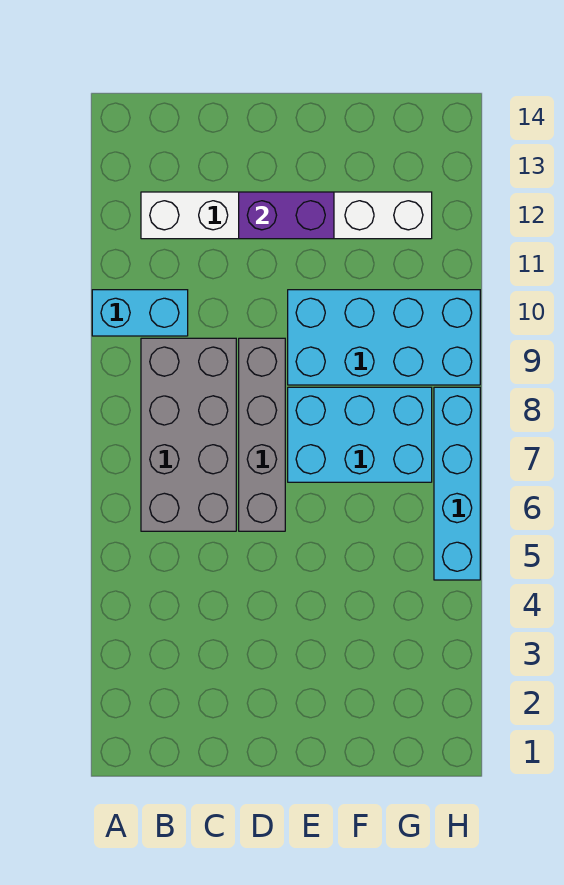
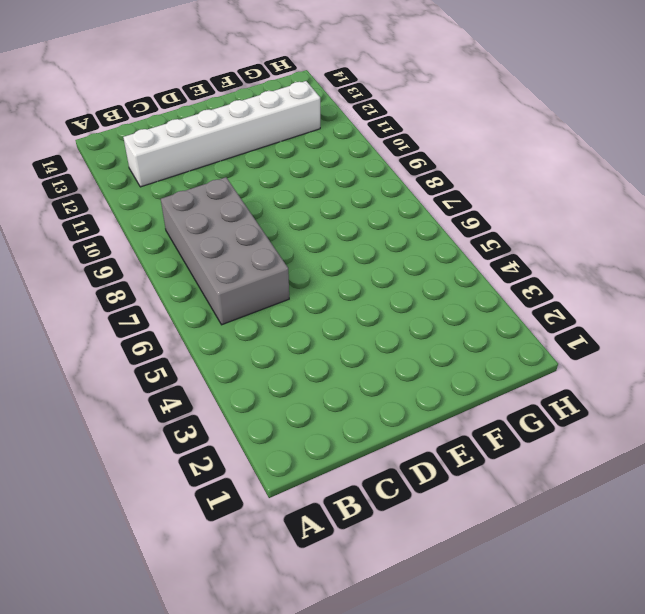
none -> cyan brick A10:B10 level 1
none -> grey brick D6:D9 level 1

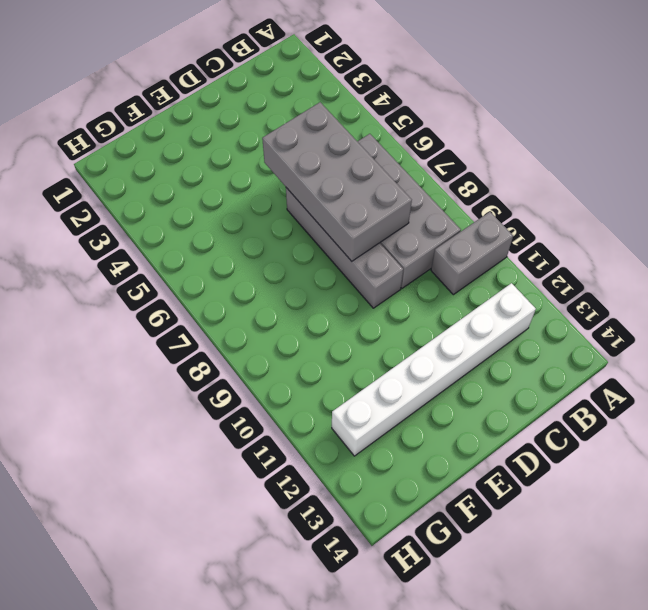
grey brick A10:B10 level 1 -> cyan brick A10:B10 level 1
grey brick C5:D8 level 2 -> none
none -> cyan brick E7:G8 level 1
none -> cyan brick E9:H10 level 1

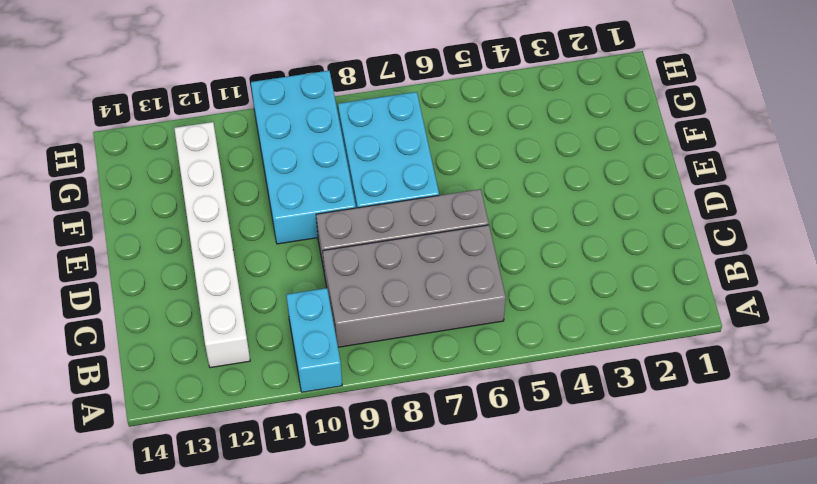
none -> cyan brick H5:H8 level 1
none -> purple brick D12:E12 level 2

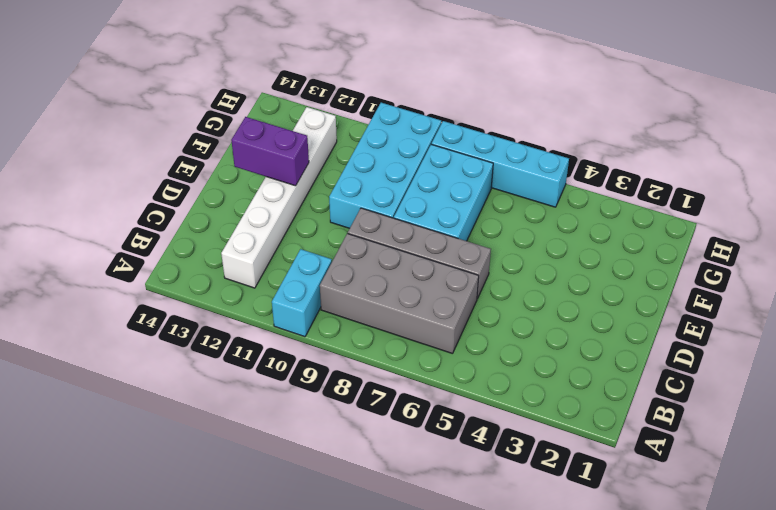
purple brick E12:E13 level 2 -> purple brick D12:E12 level 2

